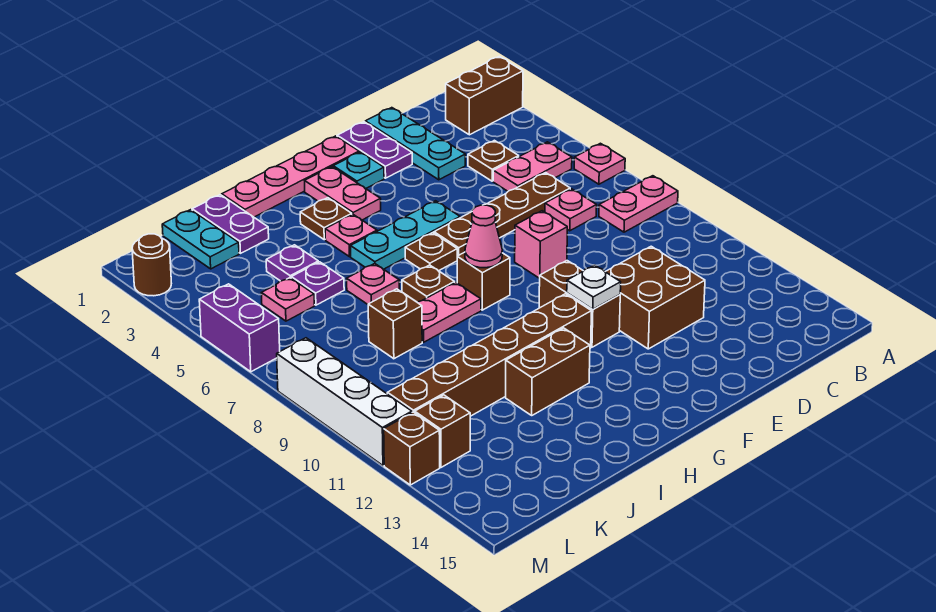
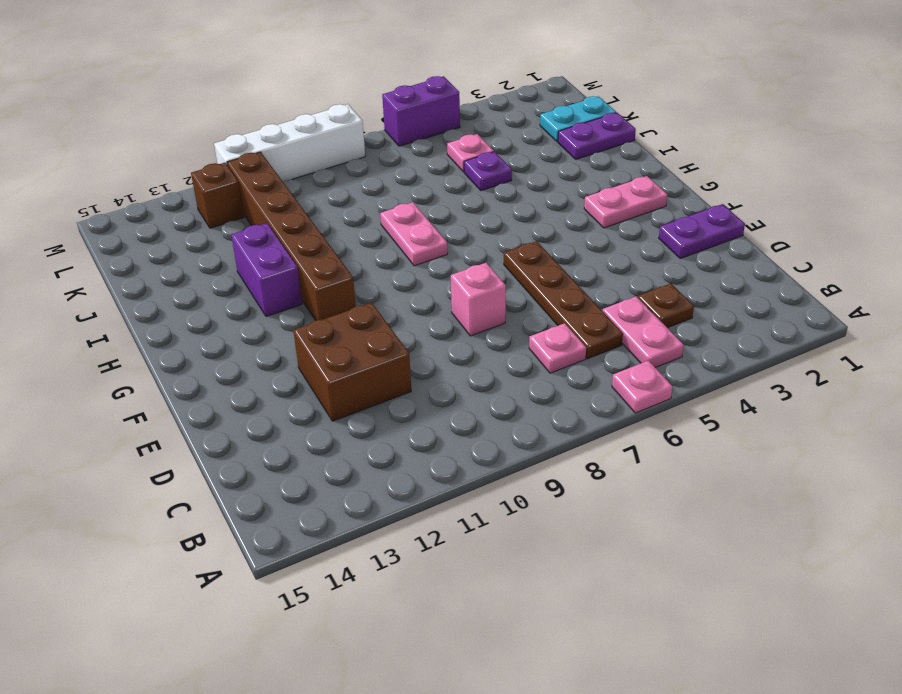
purple brick H12:I12 level 1 -> brown brick H12:I12 level 1
none -> brown brick A2:B2 level 1
none -> pink plate A8:B8 level 1
none -> cyan plate D1:D3 level 1
none -> pink plate F1:I1 level 1

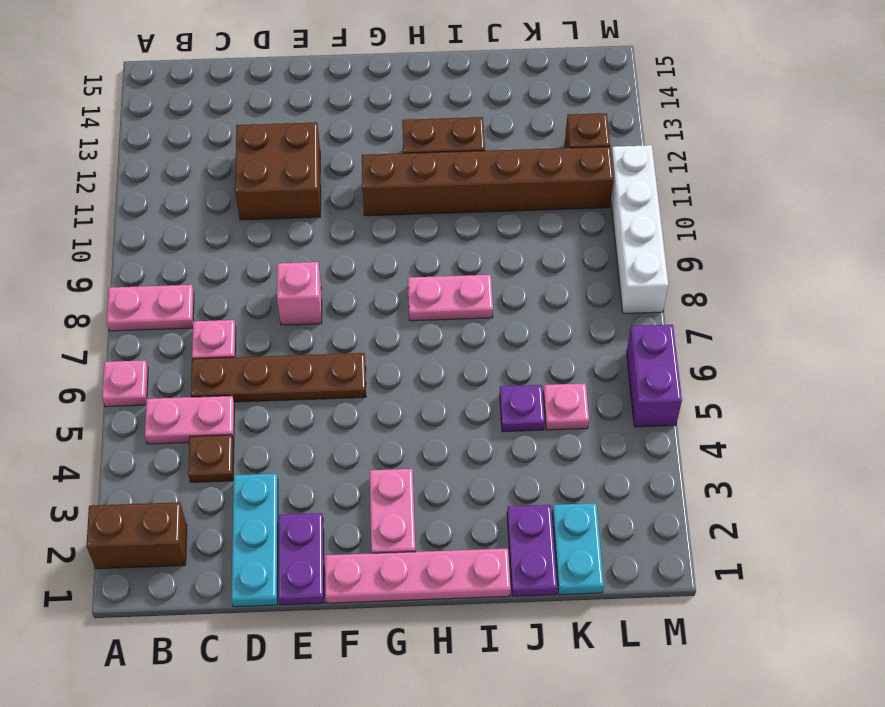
none -> cyan plate F2 level 1
none -> cyan plate F5:H5 level 1
none -> brown brick F10:F11 level 1
none -> brown plate G6 level 1

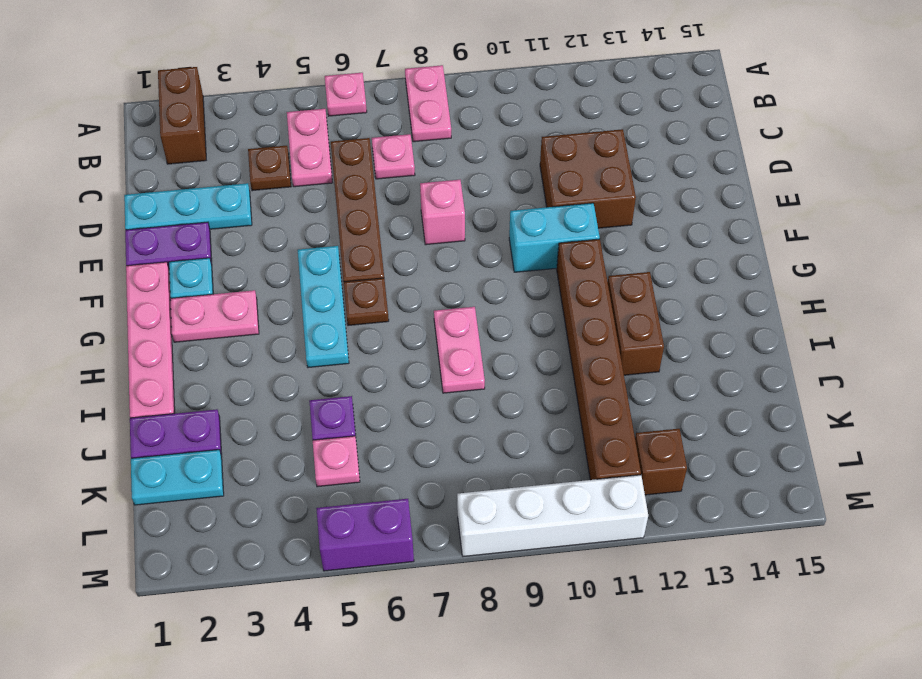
cyan brick F10:F11 level 1 -> brown brick F10:F11 level 1
none -> brown brick G8 level 1
none -> brown plate H3 level 1
none -> pink plate H4 level 1
none -> brown plate H7 level 1

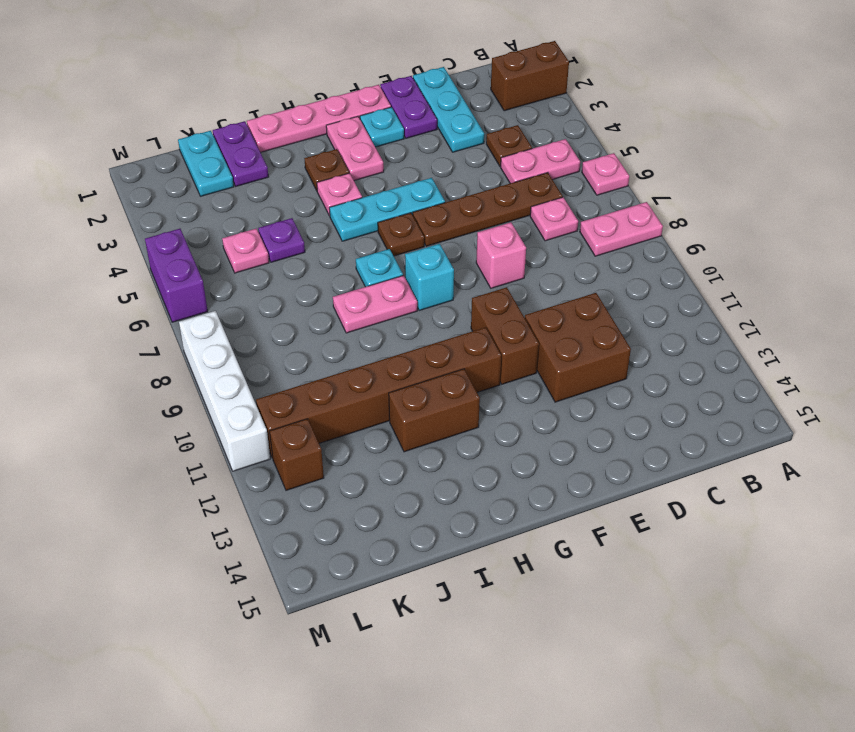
cyan brick G8 level 1 -> brown brick G8 level 1
cyan plate H7 level 1 -> brown plate H7 level 1
none -> pink plate I6 level 1
none -> purple plate J4 level 1
none -> brown brick J8 level 1
none -> brown round brick M2 level 1

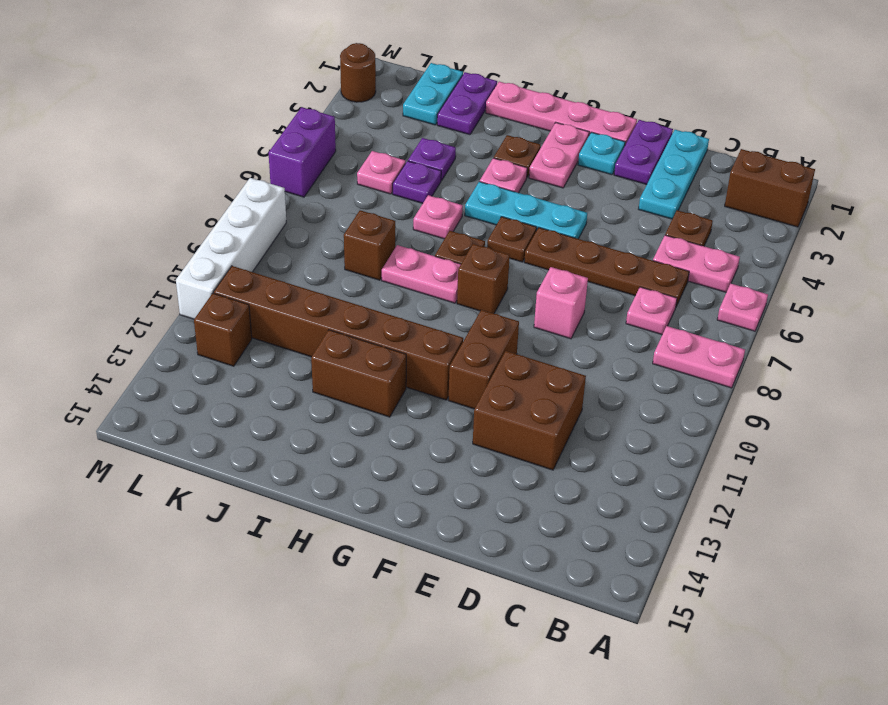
none -> brown brick M12 level 1
none -> white plate F11 level 2
none -> pink cone G8 level 2

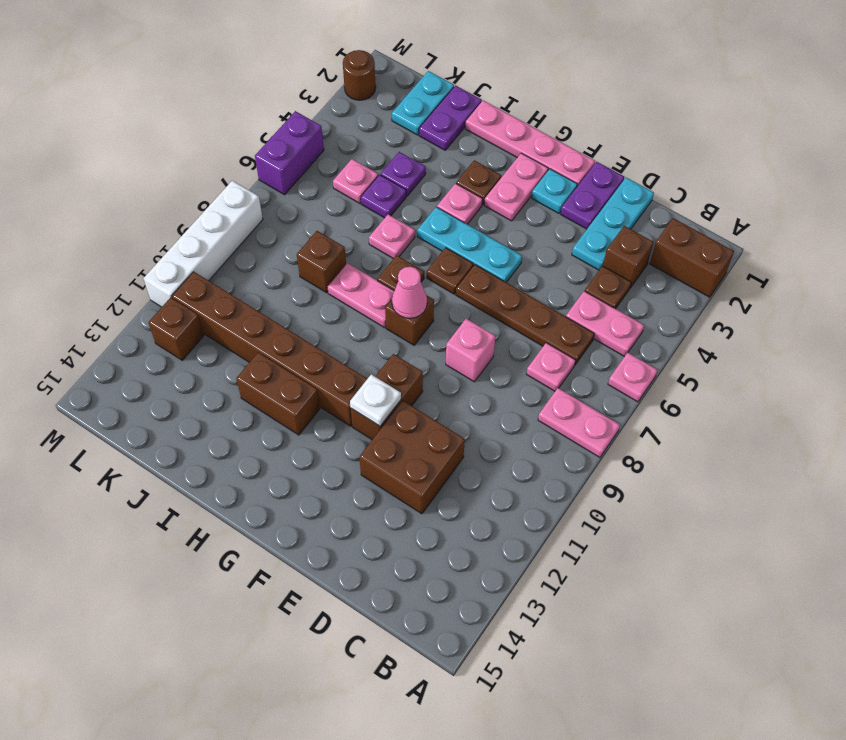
brown brick C3 level 1 -> brown brick M12 level 1

